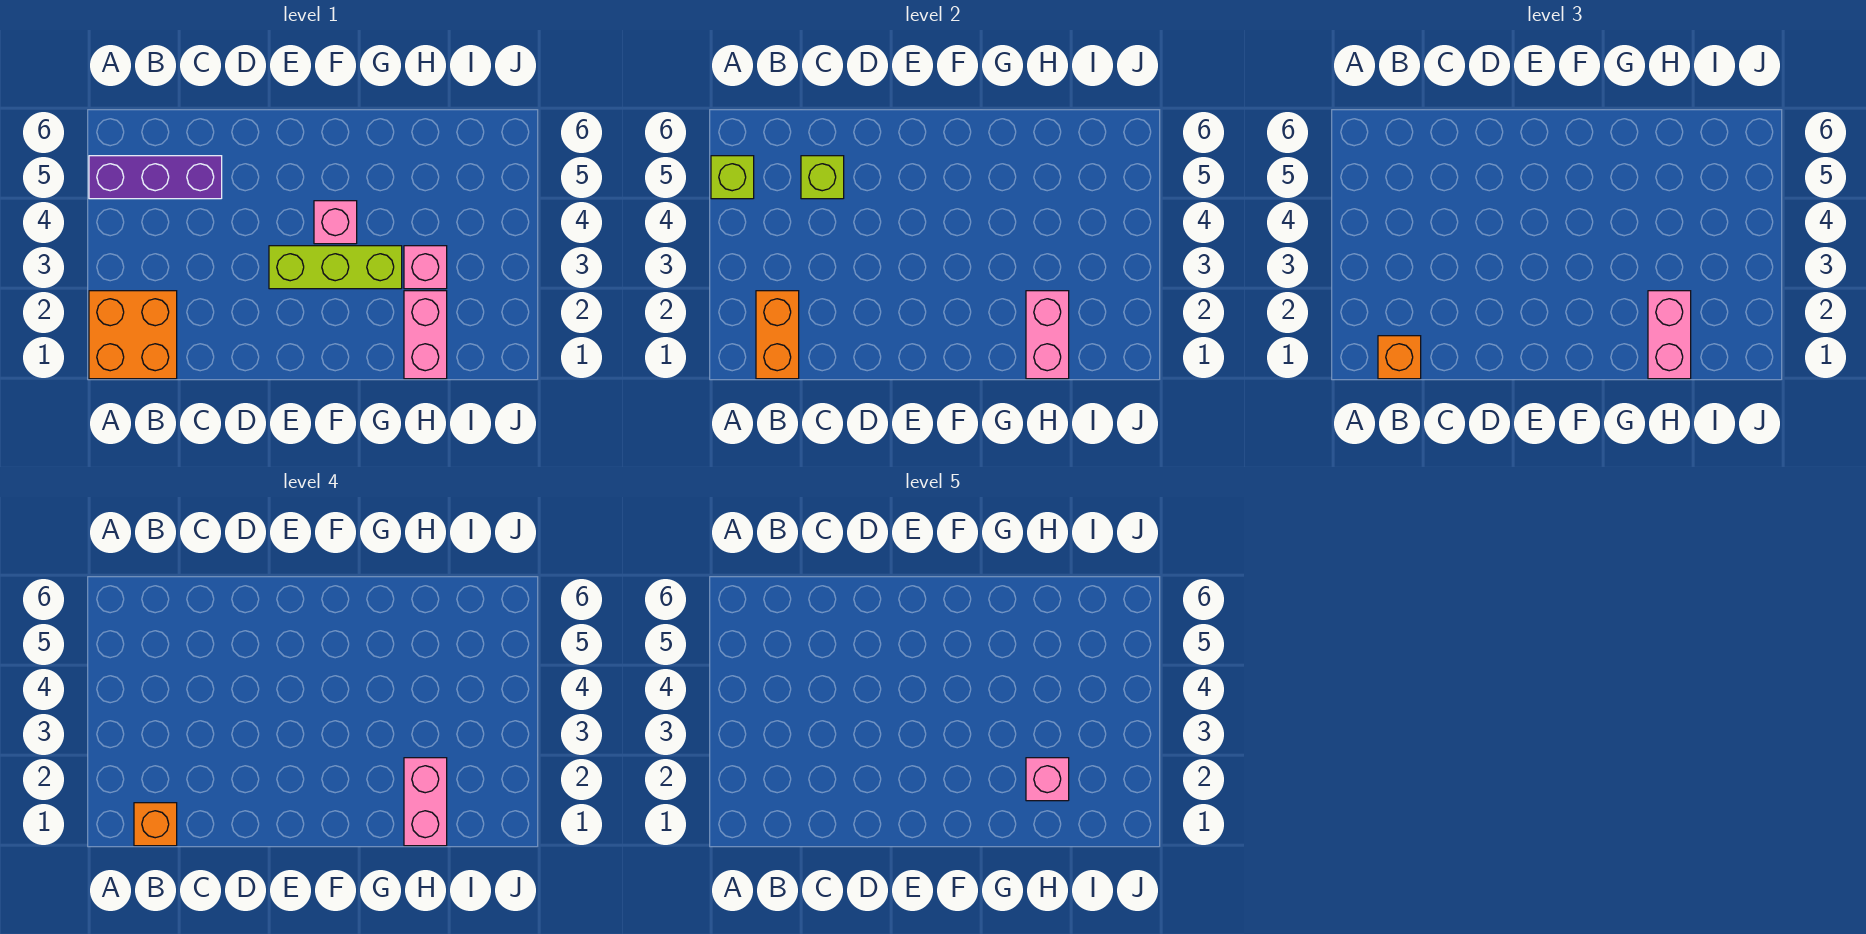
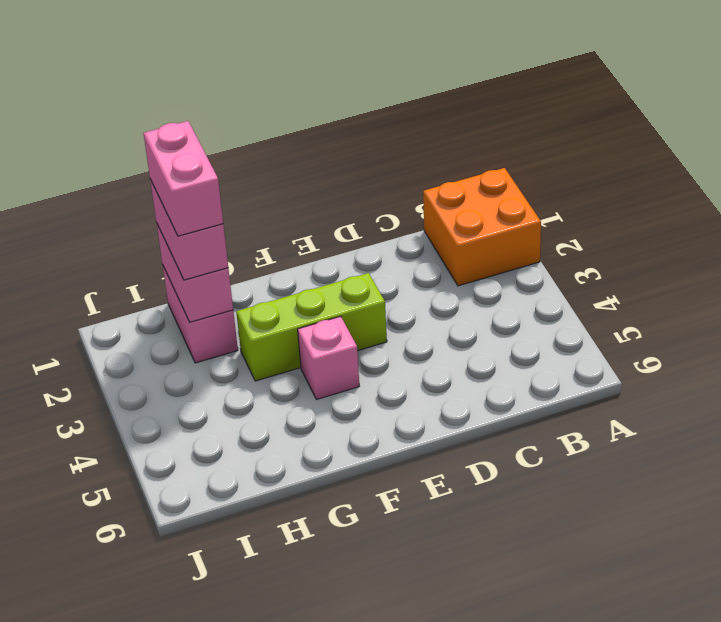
none -> purple brick A5:C5 level 1
none -> pink brick H3 level 1
none -> lime brick A5 level 2

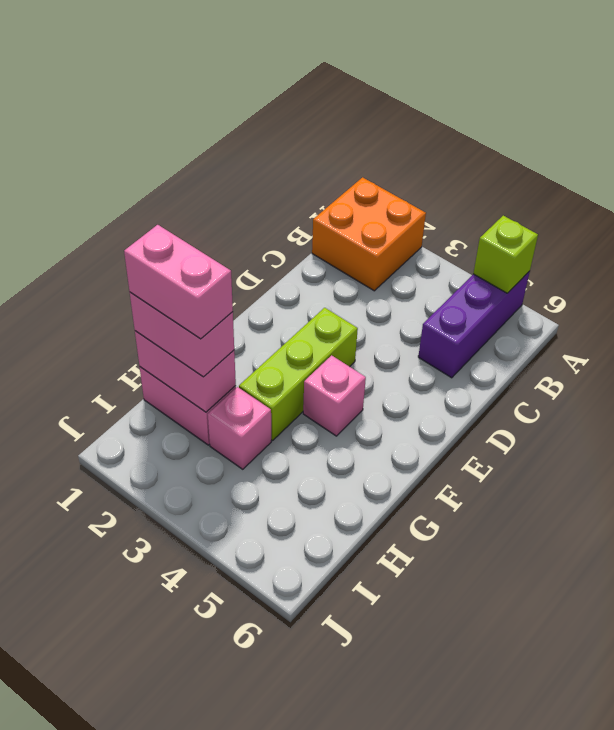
none -> orange brick B1:B2 level 2
none -> lime brick C5 level 2
none -> orange brick B1 level 3

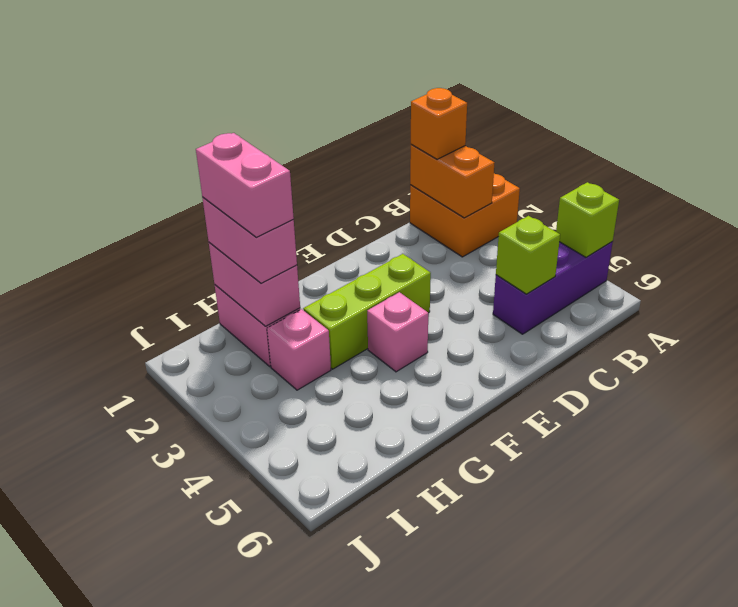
none -> orange brick B1 level 4
none -> pink brick H2 level 5

